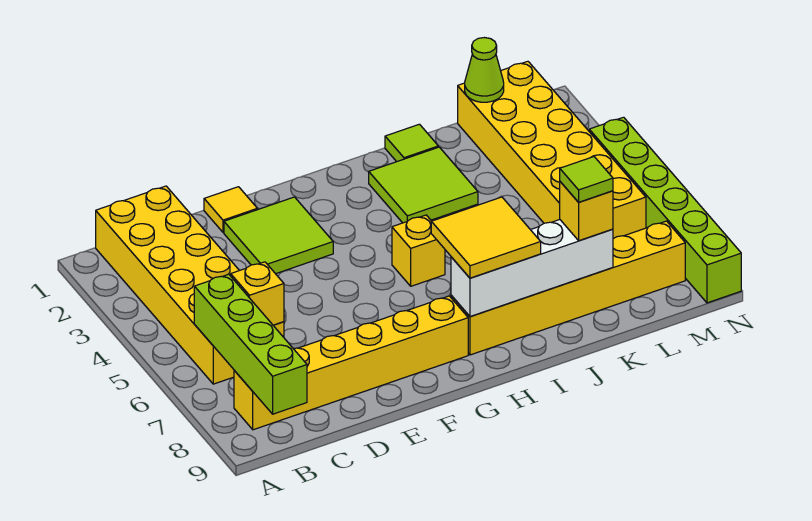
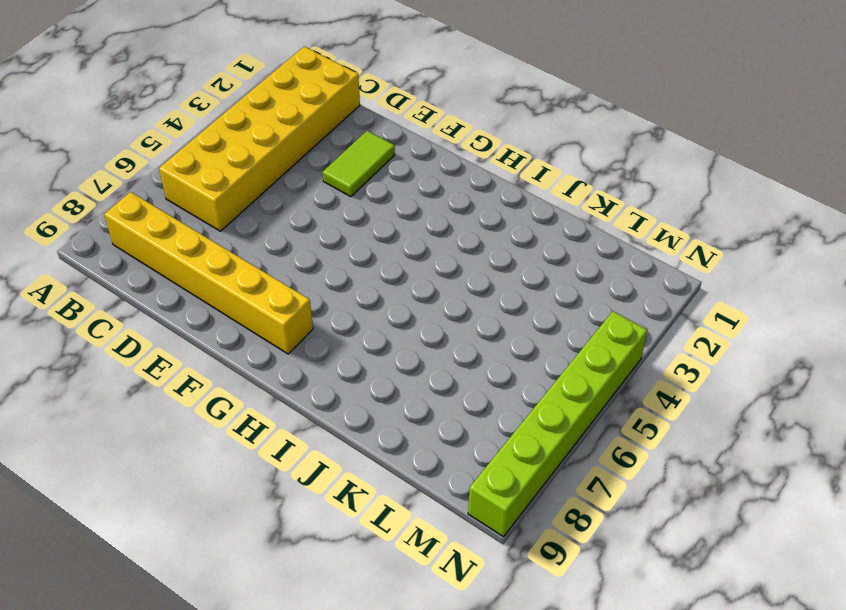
lime tile E2:E3 level 1 -> lime tile E2:F3 level 1
none -> yellow tile E1 level 1
none -> yellow brick H5 level 1
none -> yellow brick H8:M8 level 1

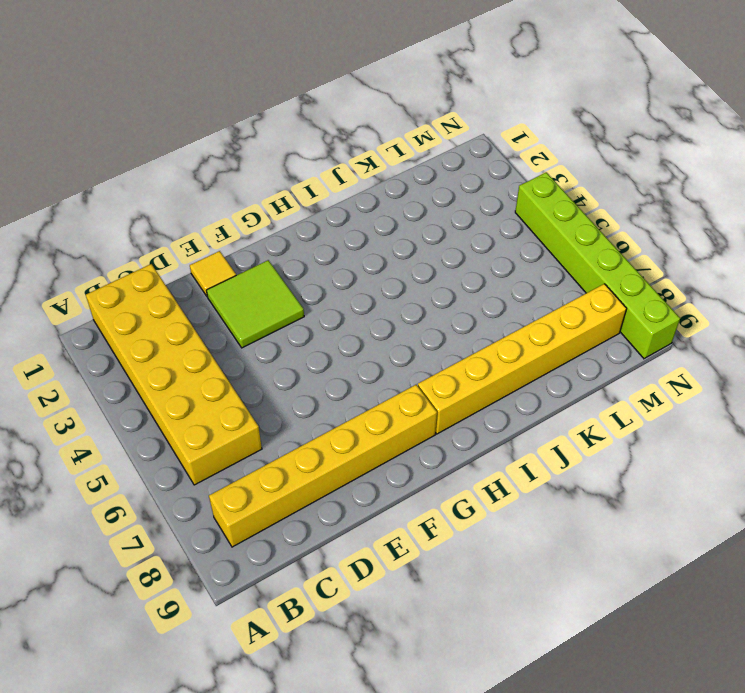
none -> yellow brick H5 level 1
none -> lime tile I2:J3 level 1
none -> lime tile J1 level 1

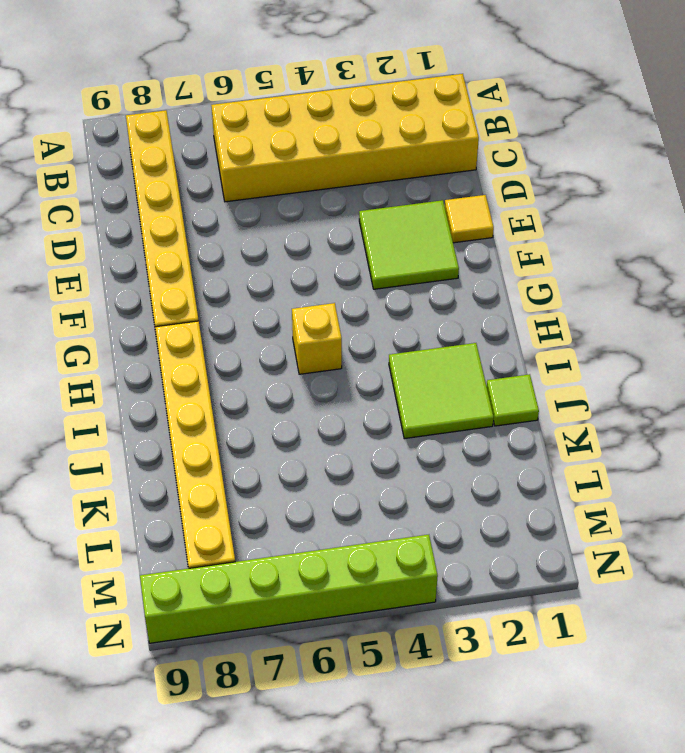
none -> yellow brick L1:M6 level 1
none -> lime brick B6:B9 level 2
none -> yellow brick C6 level 2

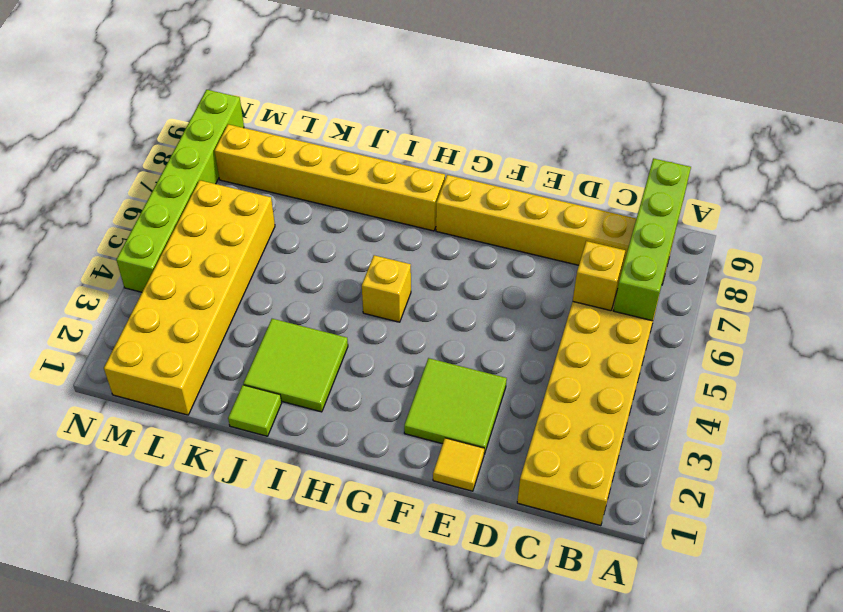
none -> white brick H8:K8 level 2
none -> lime cone L1 level 2
none -> yellow tile H7:I8 level 3

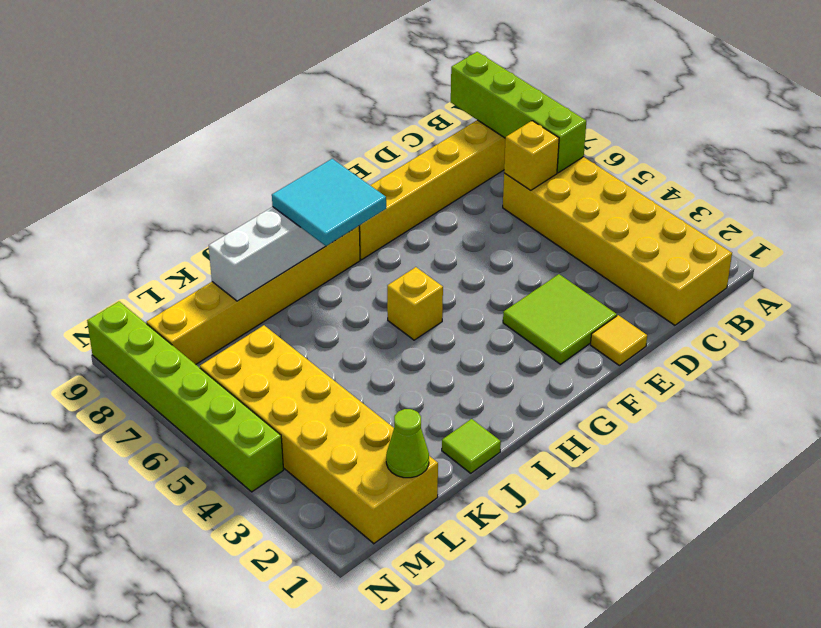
cyan tile H7:I8 level 3 -> yellow tile H7:I8 level 3
none -> lime tile I2:J3 level 1
none -> yellow brick K8 level 3
none -> lime tile K8 level 4

